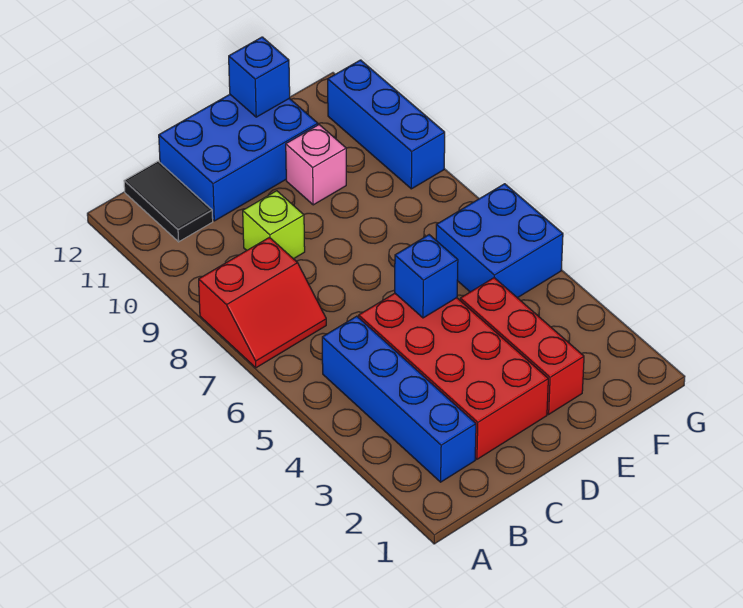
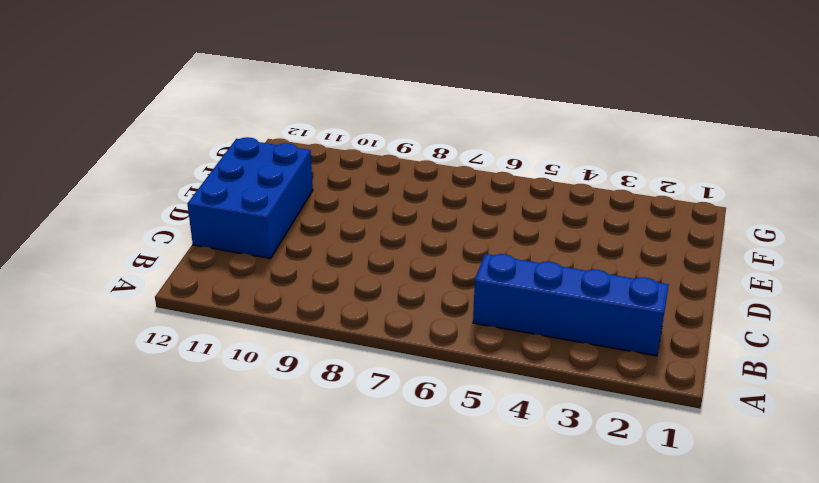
none -> red slope A7:B8 level 1 top 8
none -> black tile B11:B12 level 1
none -> red brick C2:D5 level 1

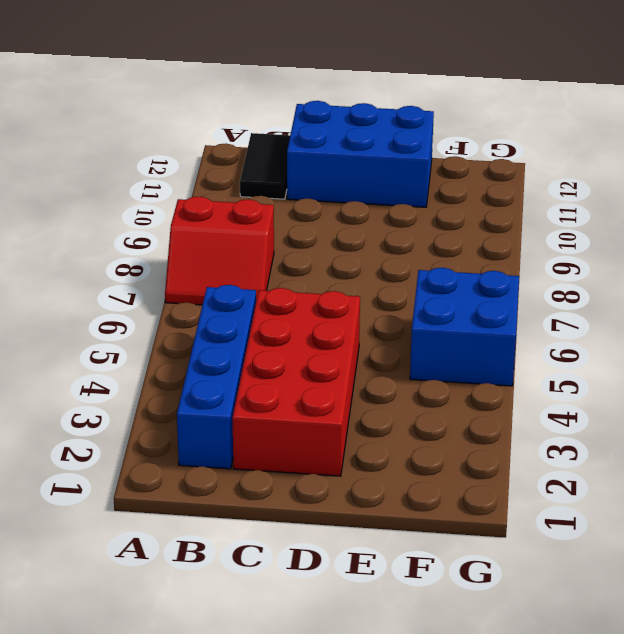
none -> lime brick C9 level 1
none -> red brick E2:E4 level 1
none -> pink brick E10 level 1

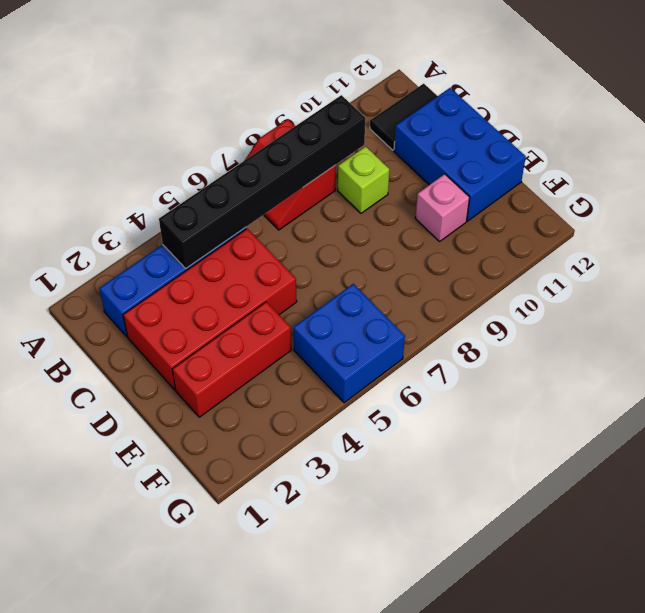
black brick B4:B9 level 2 -> none
none -> blue brick G9:G11 level 1
none -> blue brick D5 level 2
none -> blue brick E12 level 2

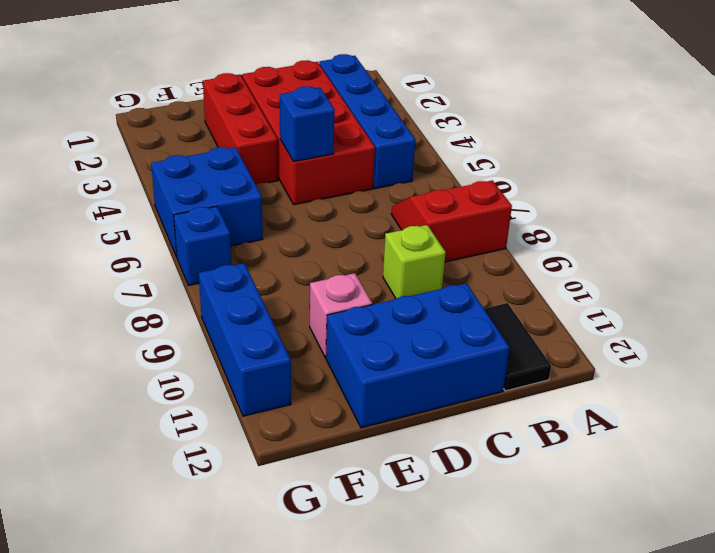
blue brick G7 level 1 -> blue brick E12 level 2

